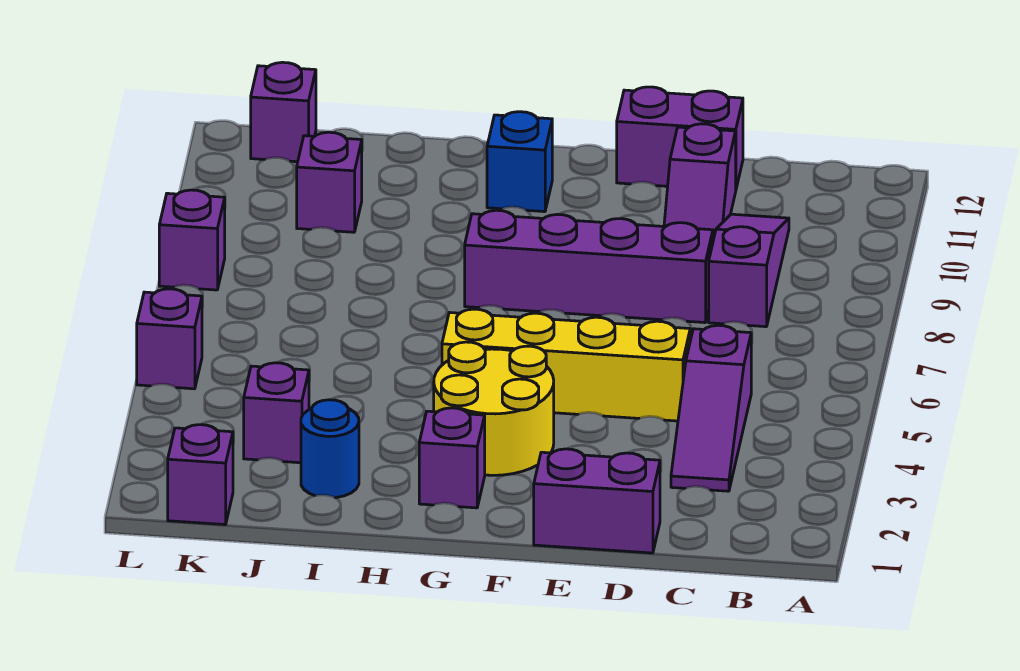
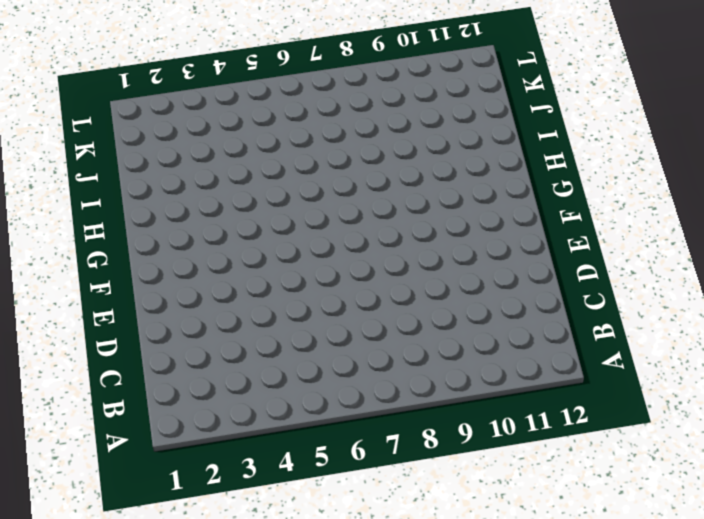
none -> purple slope C3:C5 level 1 top 5
none -> purple slope C8:C10 level 1 top 8
none -> purple brick D1:E1 level 1

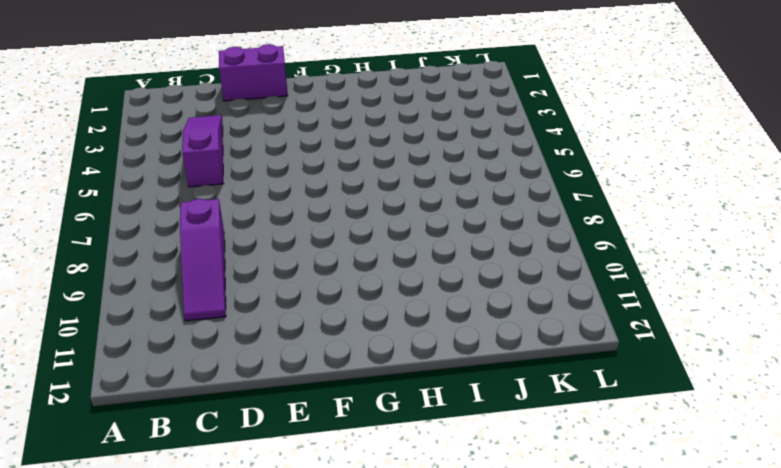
none -> yellow brick D5:G5 level 1
none -> purple brick D8:G8 level 1
none -> purple slope D10:D11 level 1 top 11

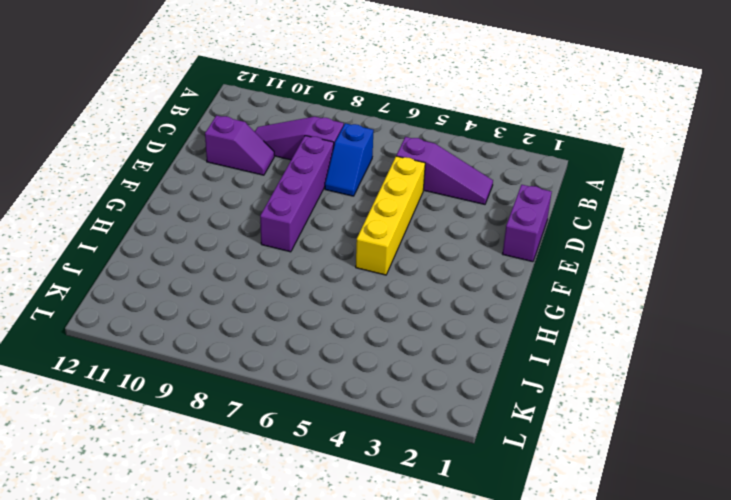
blue slope C7:D7 level 1 top C -> none
none -> purple brick D12:E12 level 1
none -> yellow round brick F3:G4 level 1
none -> purple brick G2 level 1

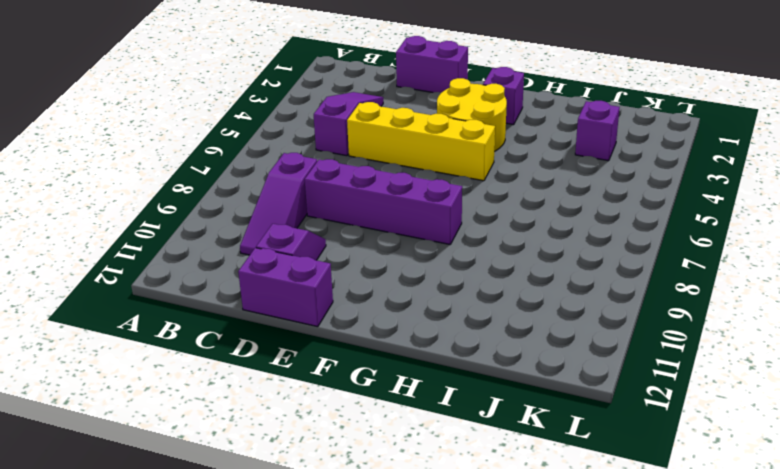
none -> blue brick G11 level 1
none -> blue round brick I2 level 1
none -> purple brick J10 level 1

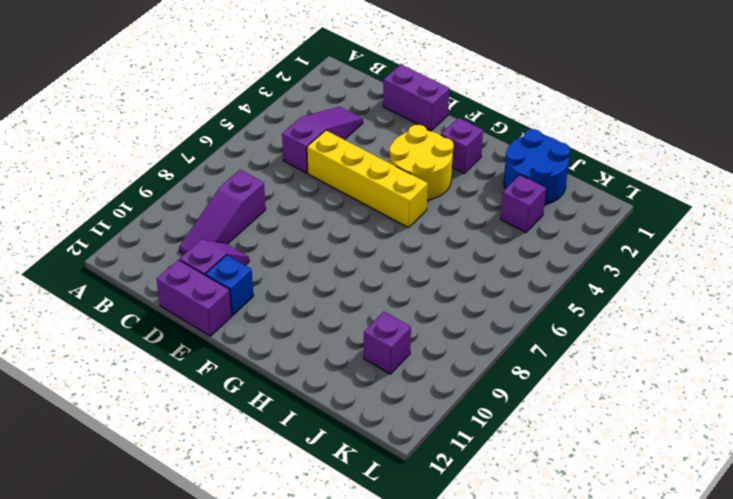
blue brick E11 level 1 -> blue brick G11 level 1
blue round brick I1:J2 level 1 -> blue round brick I2 level 1
none -> purple brick D8:G8 level 1
none -> purple brick K1 level 1
none -> purple brick K12 level 1

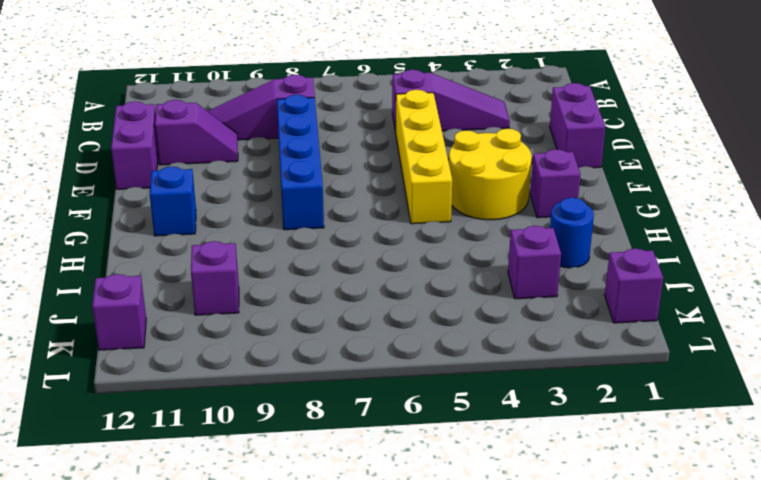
blue brick D8:G8 level 1 -> purple brick D8:G8 level 1
none -> purple brick L5 level 1
none -> purple brick L8 level 1

